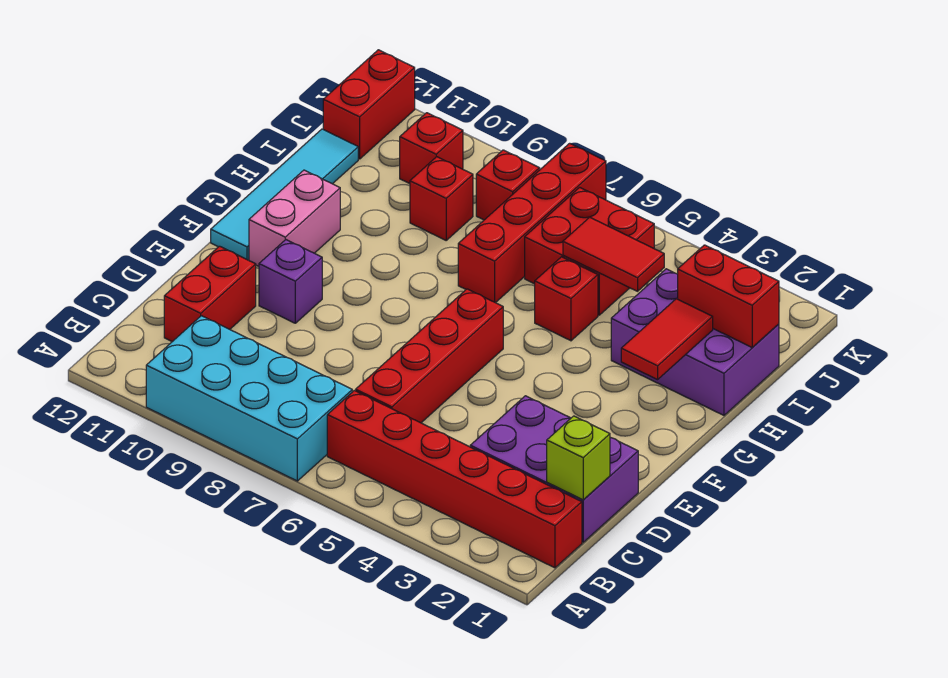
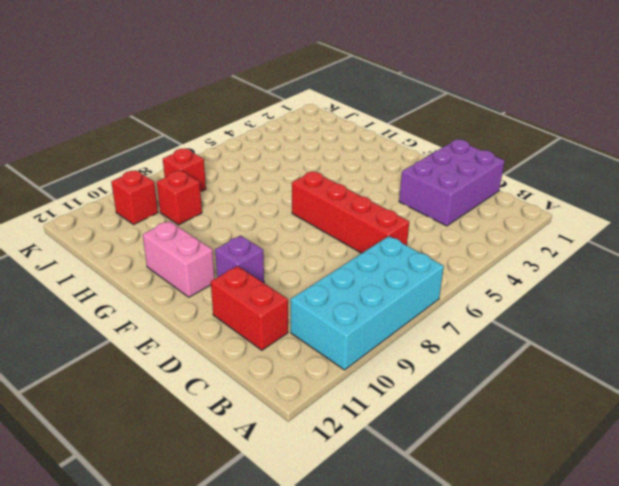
none -> red brick B1:B6 level 1
none -> cyan tile F12:I12 level 1
none -> purple brick H1:I3 level 1

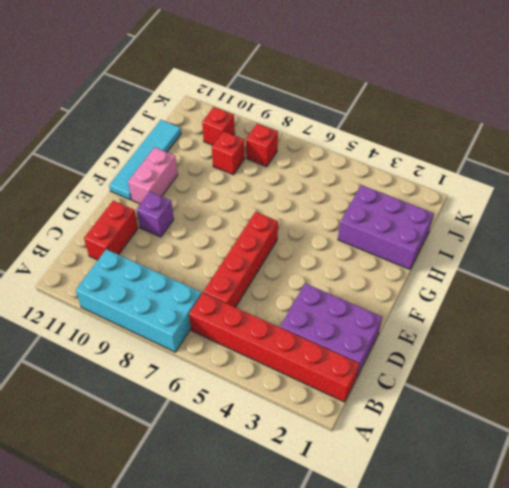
none -> red brick H5 level 1
none -> red brick H7:K7 level 1
none -> red brick I5:J6 level 1

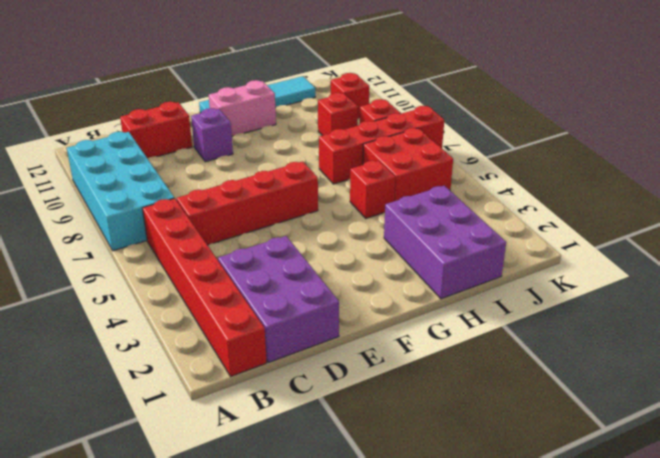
none -> red brick J12:K12 level 1
none -> lime brick C1 level 2
none -> red tile G2:H2 level 2

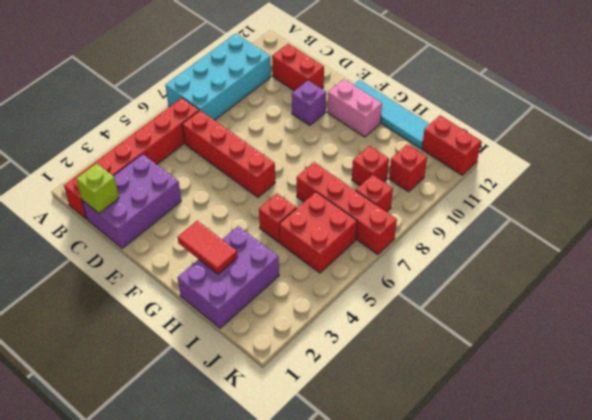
none -> red brick I1:I2 level 2
none -> red tile I4:I5 level 2

